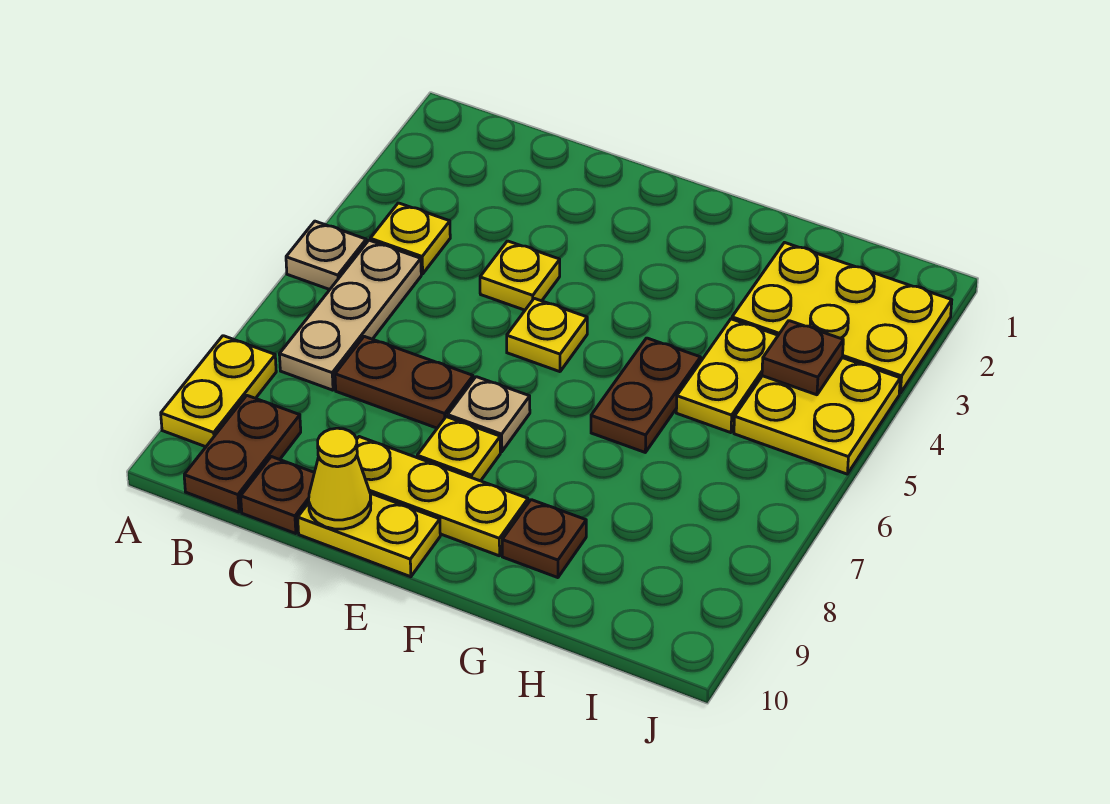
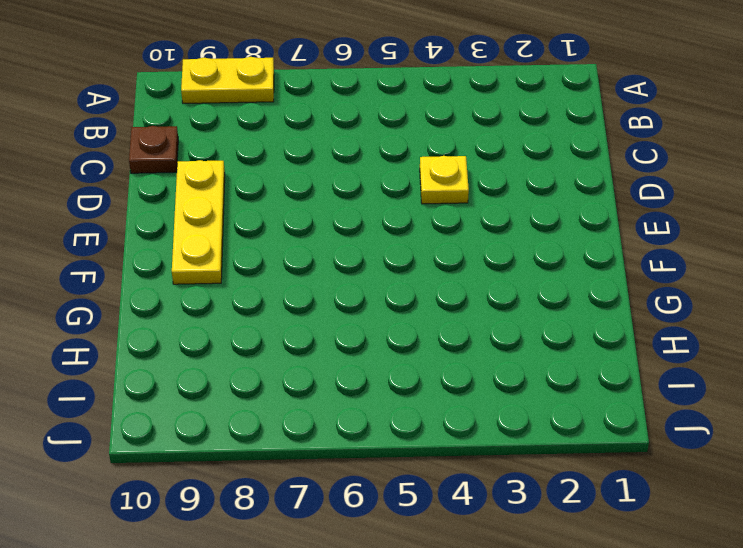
none -> tan plate A5 level 1
none -> yellow plate B4 level 1
none -> tan plate B5:B7 level 1

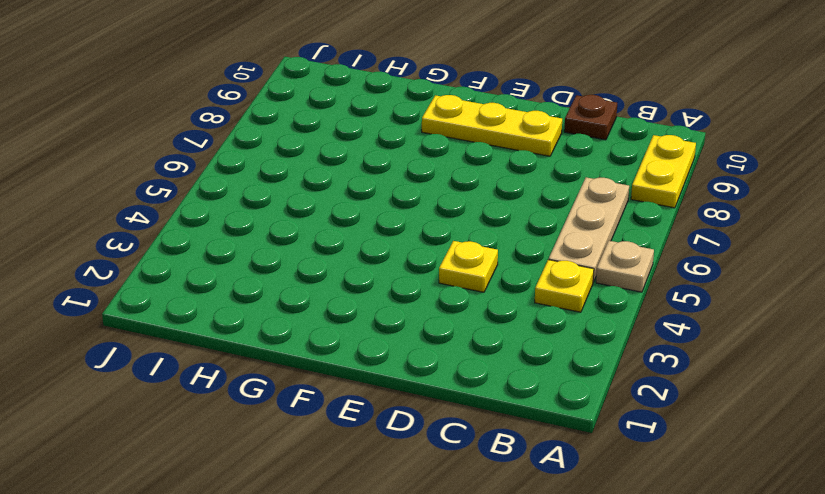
none -> brown plate B9:B10 level 1
none -> brown plate C7:D7 level 1
none -> yellow plate D10:E10 level 1

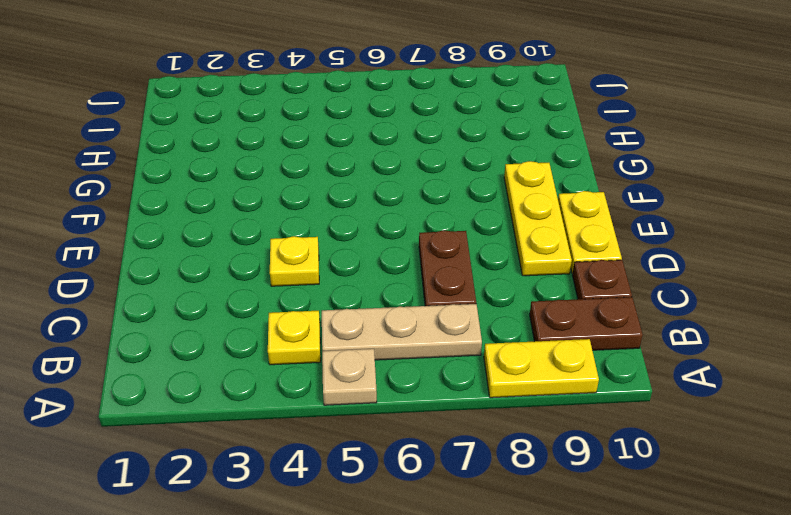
none -> yellow plate E5 level 1
none -> tan plate E7 level 1
none -> yellow plate E8 level 1

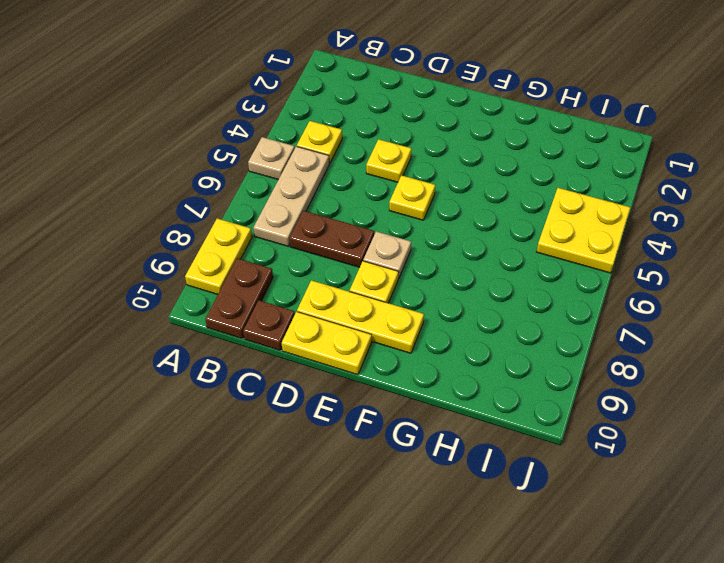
none -> brown plate G5:G6 level 1
none -> brown plate G9 level 1
none -> yellow plate H2:J3 level 1

